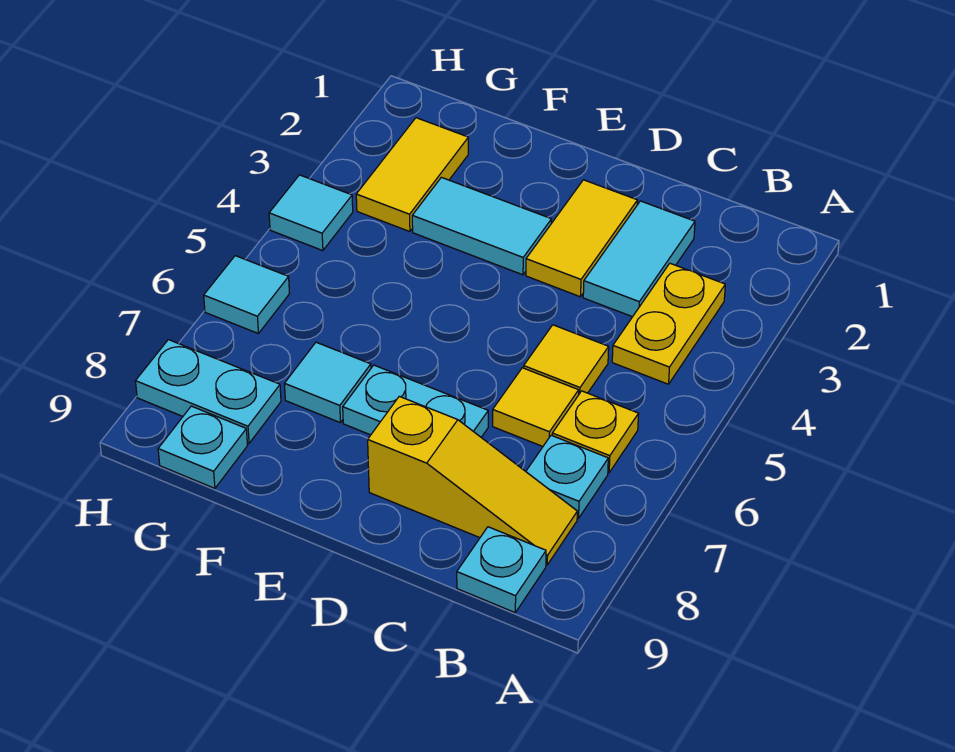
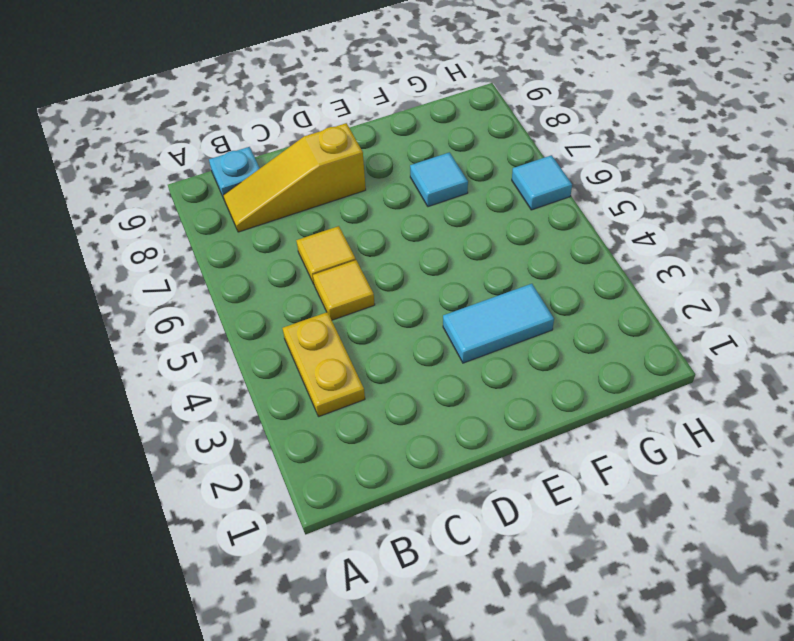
none -> yellow plate B6 level 1
none -> cyan plate B7 level 1
none -> cyan tile C2:C3 level 1

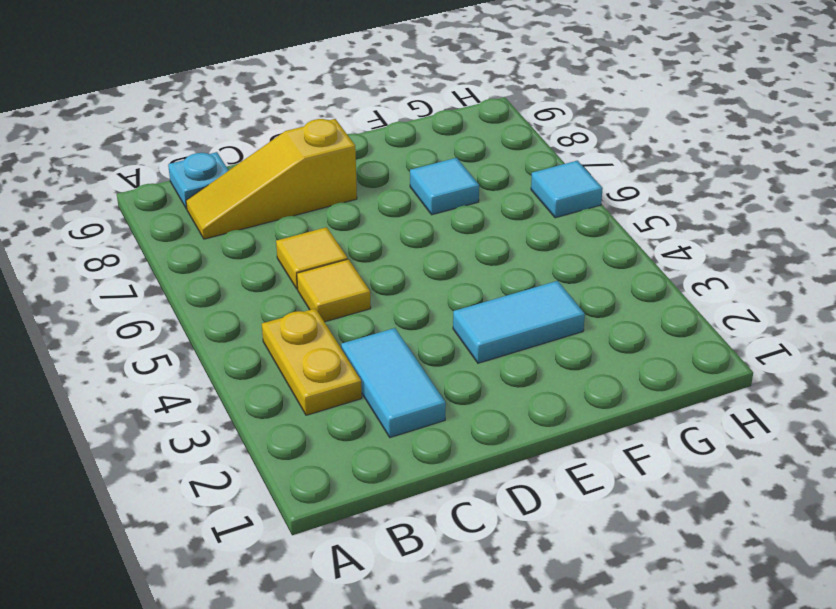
none -> yellow plate B6 level 1
none -> cyan plate B7 level 1
none -> yellow tile D2:D3 level 1

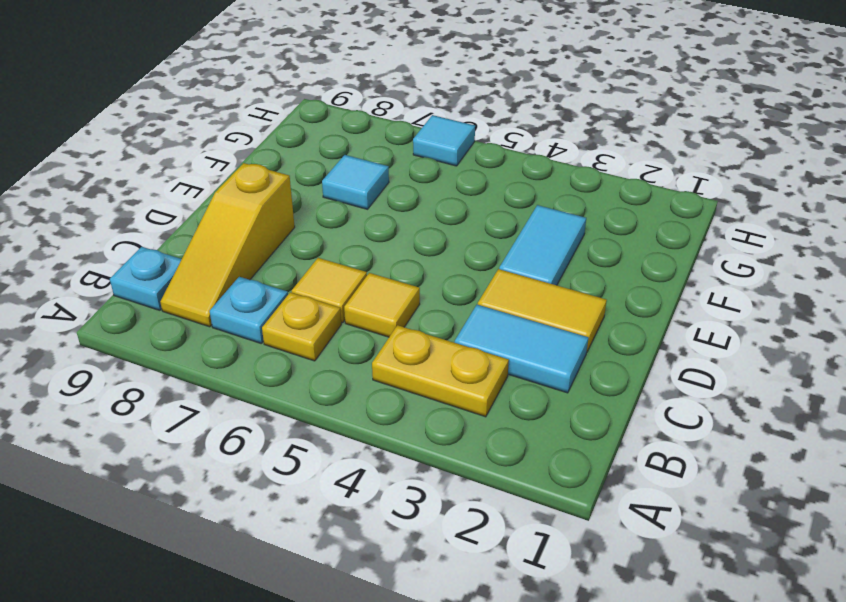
none -> cyan plate D7:E7 level 1
none -> yellow tile G2:G3 level 1
none -> cyan plate G8:H8 level 1

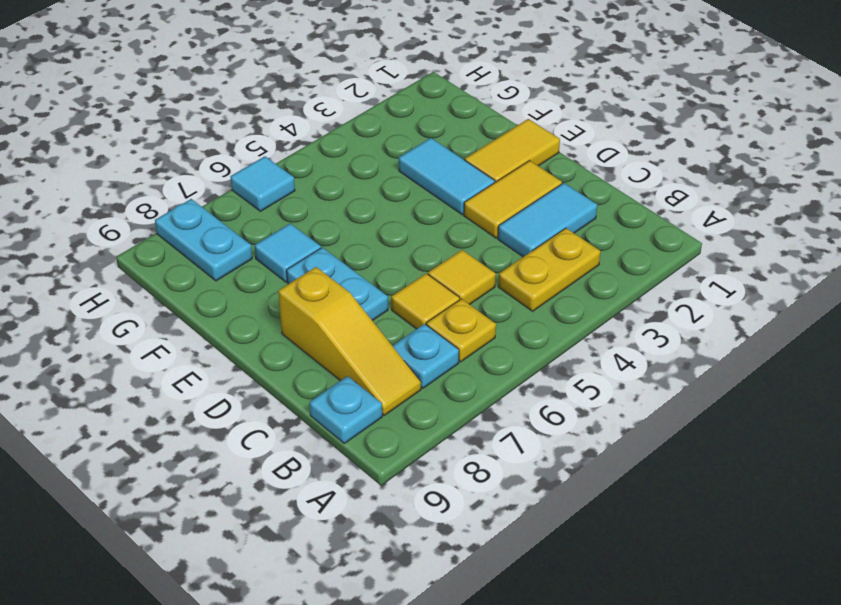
yellow tile E1:E2 level 1 -> yellow tile G2:G3 level 1
none -> cyan plate G9 level 1
none -> cyan tile H4 level 1

